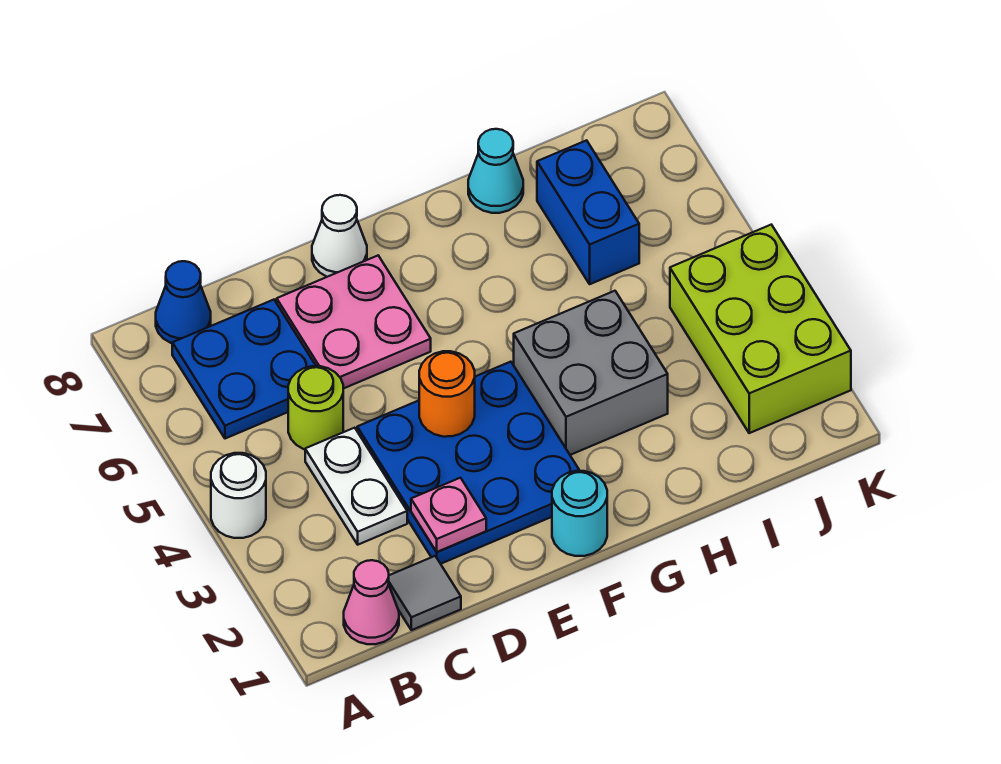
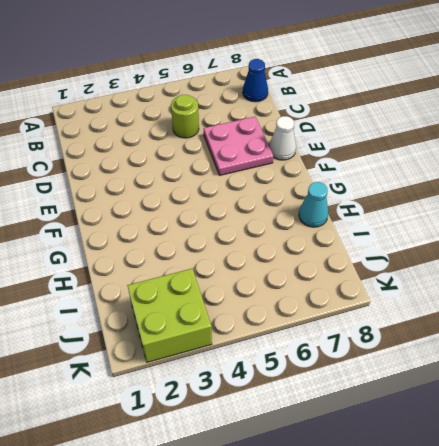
lime brick J2:K3 level 1 -> lime brick J2:K4 level 1
none -> white round brick A4 level 1
none -> pink cone B1 level 1
none -> blue plate B6:C7 level 1

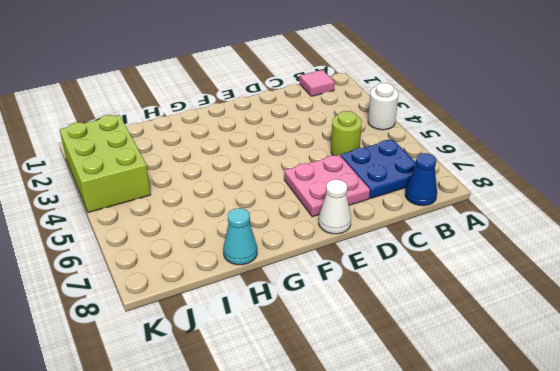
pink tile B1 level 1 -> pink cone B1 level 1
none -> grey tile C1 level 1
none -> white plate C3:C4 level 1
none -> blue plate D2:F4 level 1

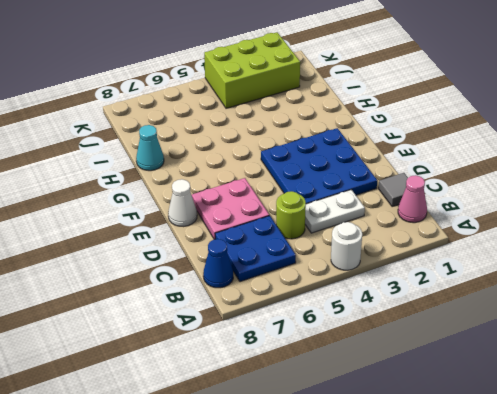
none -> cyan round brick F1 level 1
none -> grey brick G3:H4 level 1
none -> blue brick I6:I7 level 1

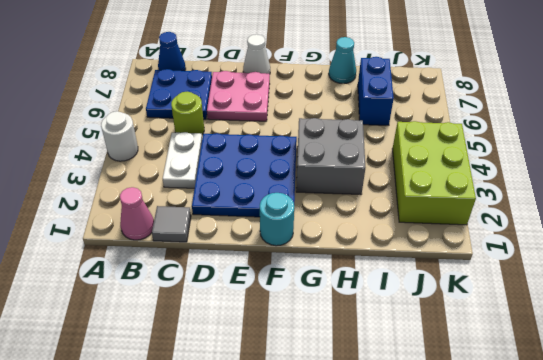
none -> pink plate D2 level 2
none -> orange round brick E4 level 2

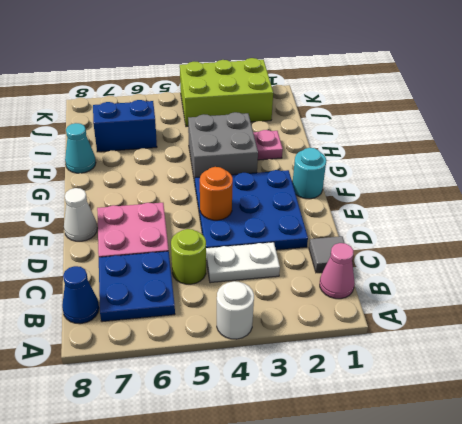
pink plate H2 level 1 -> pink plate D2 level 2

